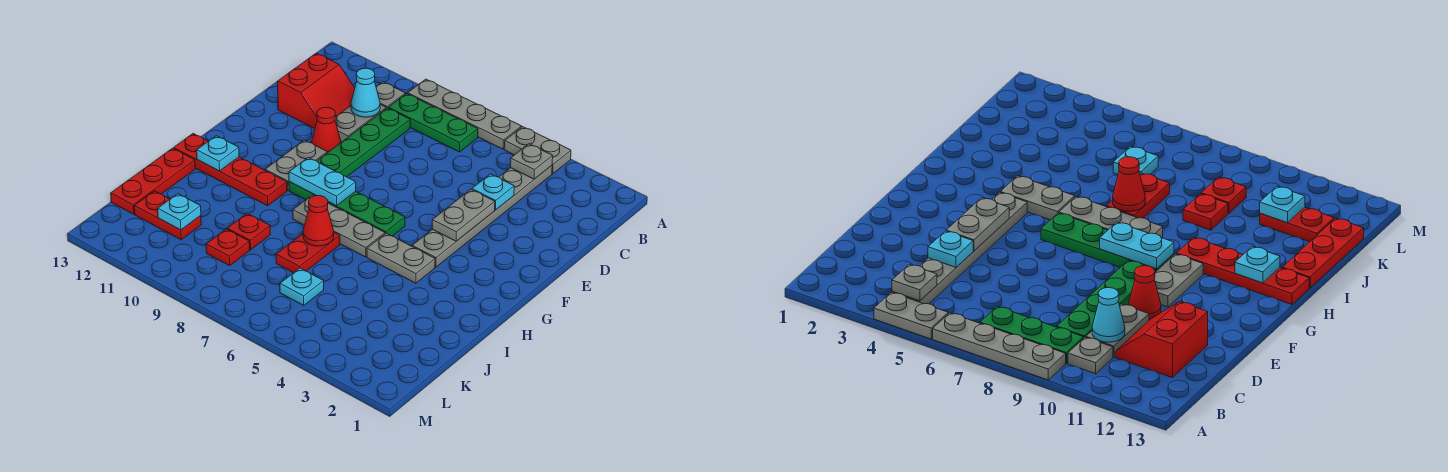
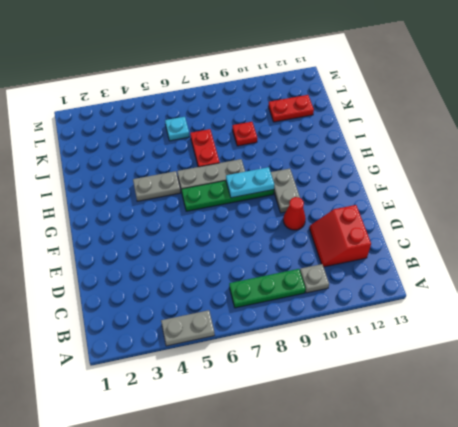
none -> grey plate A6:A9 level 1
none -> grey plate B4:G4 level 1
none -> green plate C9:F9 level 1

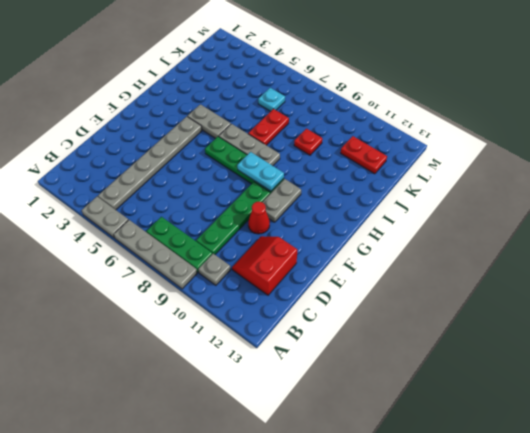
none -> grey plate C10:D10 level 1
none -> red plate H10:H13 level 1
none -> red plate I13:K13 level 1

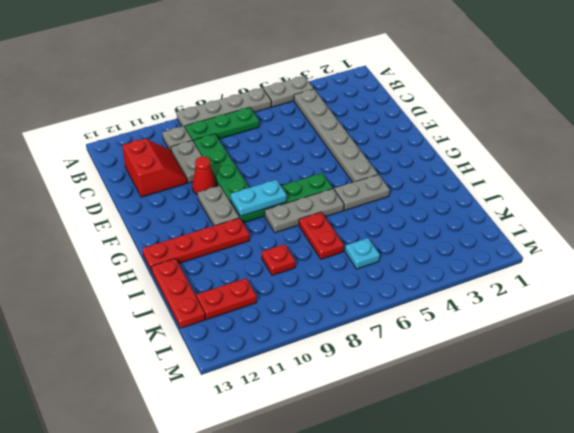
none -> red plate K9 level 1
none -> grey plate B4 level 2
none -> cyan cone C10 level 2

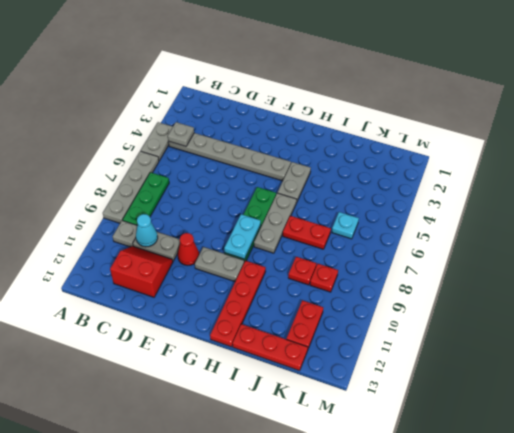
none -> green plate C9:F9 level 1
none -> cyan plate D4 level 2
none -> grey plate E4:F4 level 2

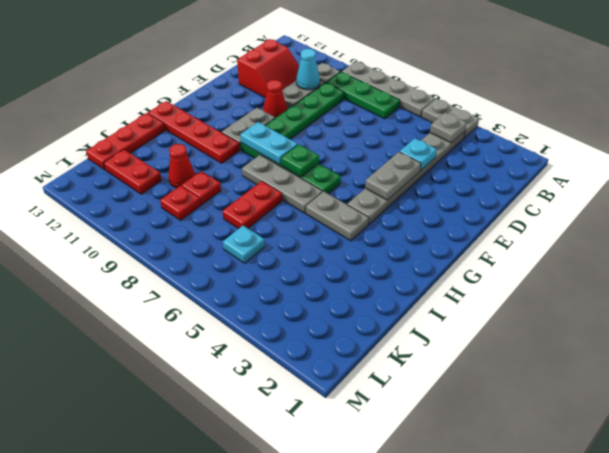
green plate G7 level 2 -> none
red cone J10 level 1 -> red cone I7 level 2
none -> cyan plate H12 level 2
none -> cyan plate K11 level 2

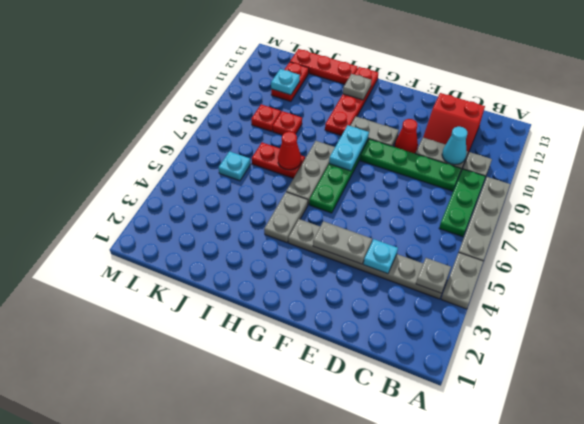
grey plate H12 level 2 -> cyan plate H12 level 2

